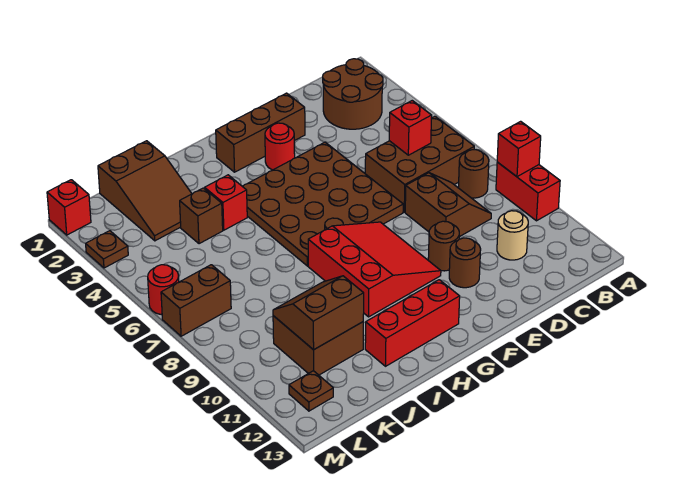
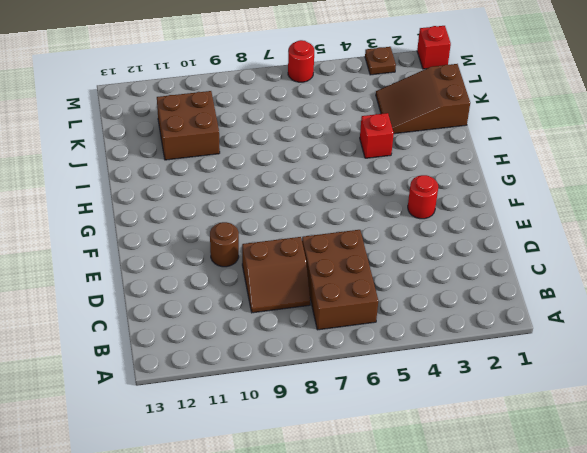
none -> red brick A9:A10 level 1
none -> brown round brick B2:C3 level 1
none -> brown round brick B8 level 1

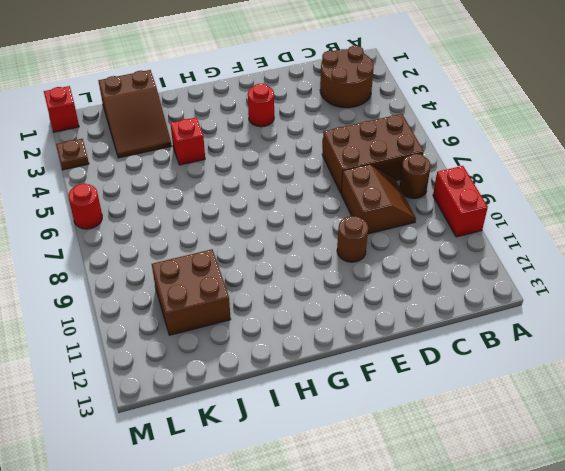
none -> tan round brick C11 level 1
none -> brown brick E2:G2 level 1
none -> brown plate E4:H7 level 1

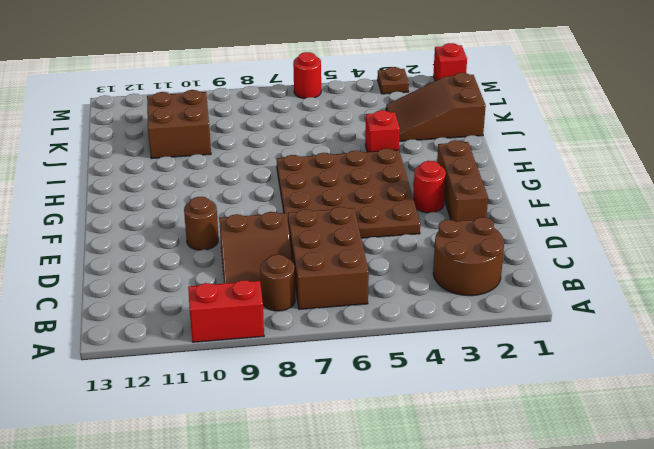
none -> tan round brick C11 level 1
none -> brown round brick E11 level 1
none -> red slope F8:H10 level 1 top H

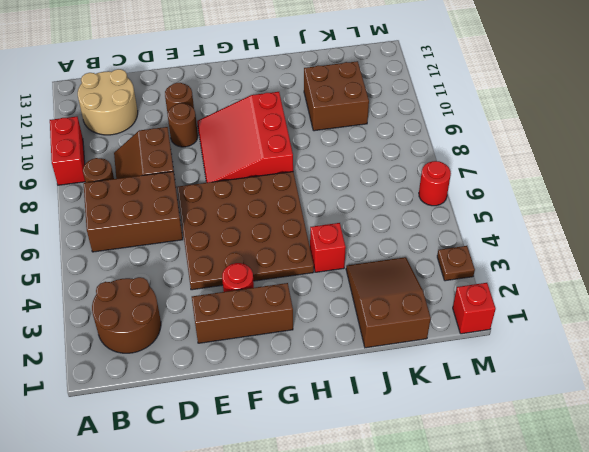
tan round brick B11:C12 level 1 -> tan round brick C11 level 1
none -> red brick G12:I12 level 1
none -> brown brick J4 level 1
none -> brown brick L7:M7 level 1

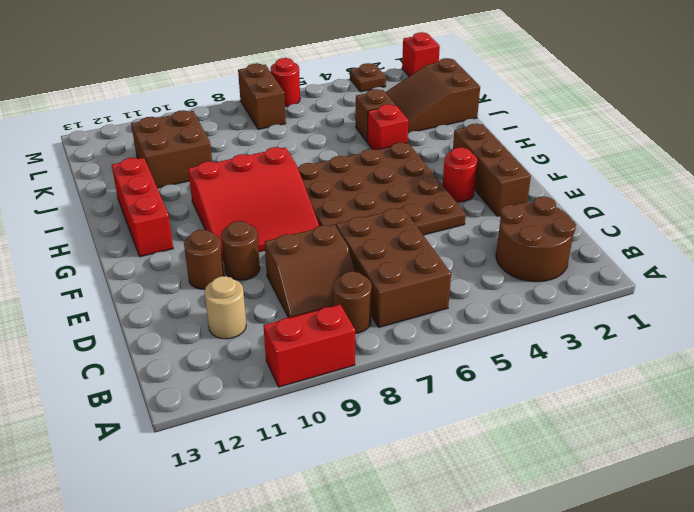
none -> brown plate L12 level 1
none -> red brick A9 level 2
none -> red brick C6 level 2

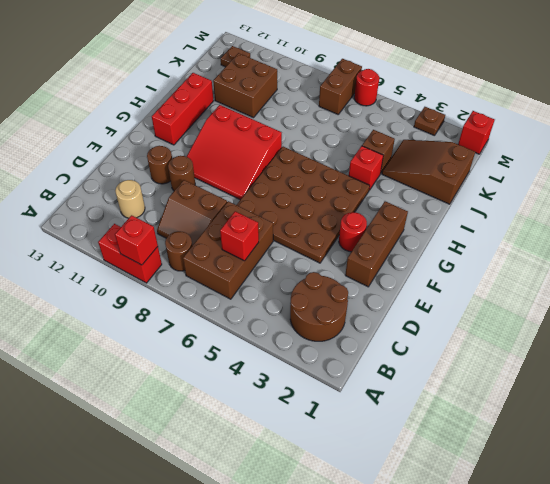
none -> brown slope J10:K11 level 2 top 11

